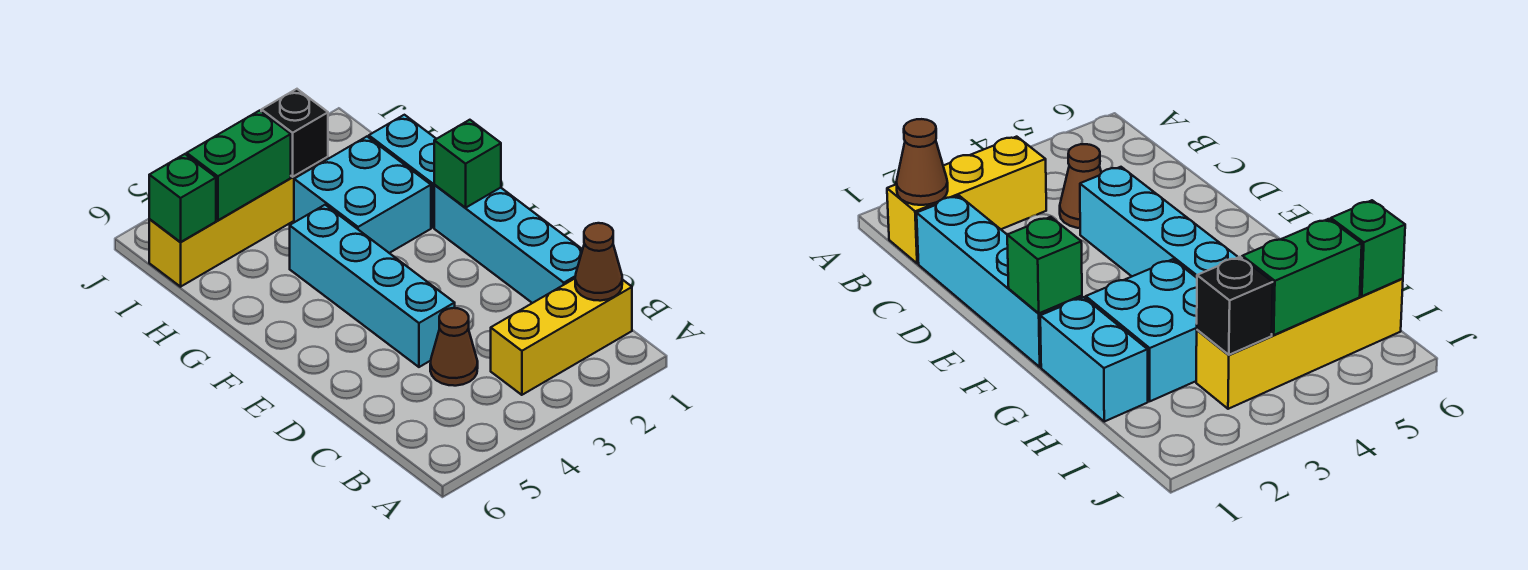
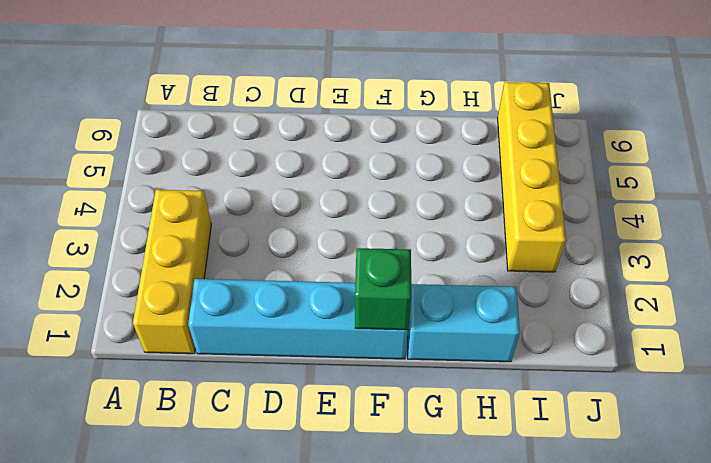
none -> brown cone C4 level 1
none -> cyan brick D4:G4 level 1
none -> cyan brick G2:H3 level 1

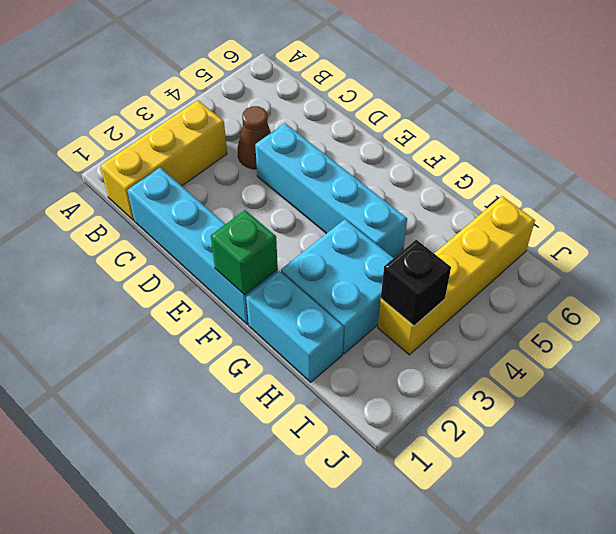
none -> brown cone B1 level 2
none -> green brick I4:I5 level 2
none -> green brick I6 level 2

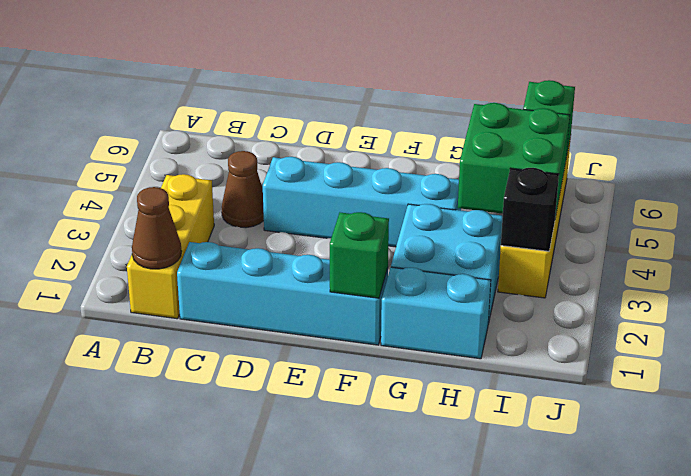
green brick H4:I5 level 2 -> green brick I4:I5 level 2

